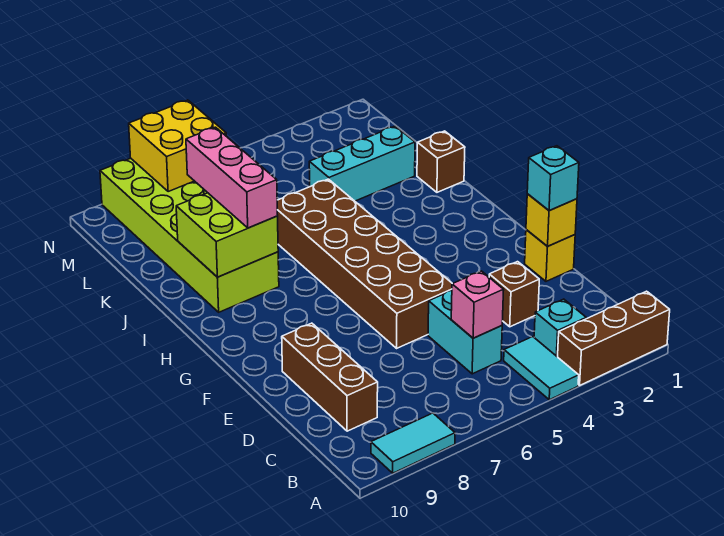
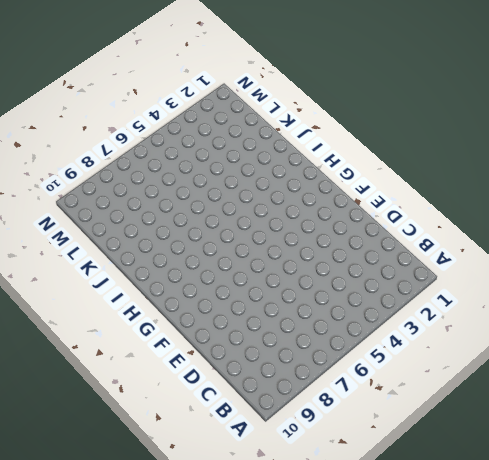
none -> brown brick A1:A3 level 1
none -> cyan tile A4:B4 level 1
none -> cyan tile A8:A9 level 1

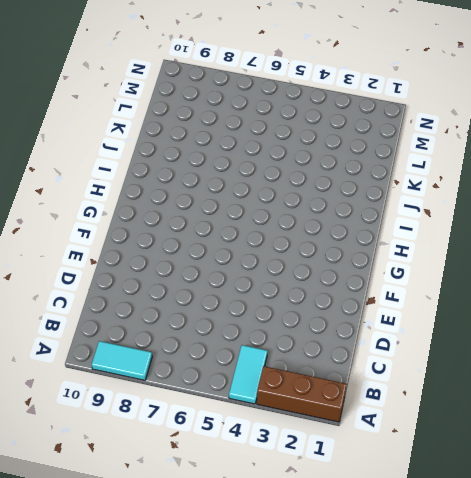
none -> cyan brick B3 level 1
none -> cyan brick C5:D5 level 1
none -> brown brick C9:E9 level 1

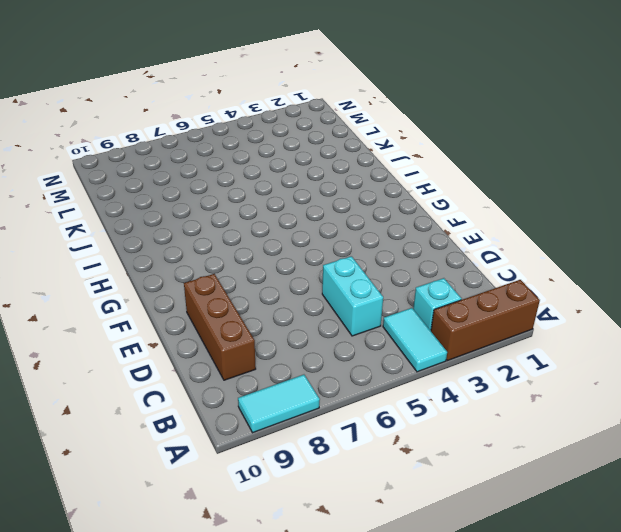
none -> brown brick D3 level 1
none -> yellow brick E1 level 1
none -> brown brick E5:J6 level 1

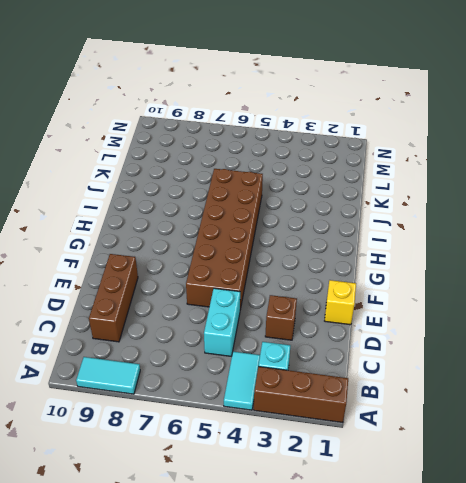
none -> lime brick I8:N9 level 1
none -> brown brick J1 level 1
none -> cyan brick K2:K4 level 1

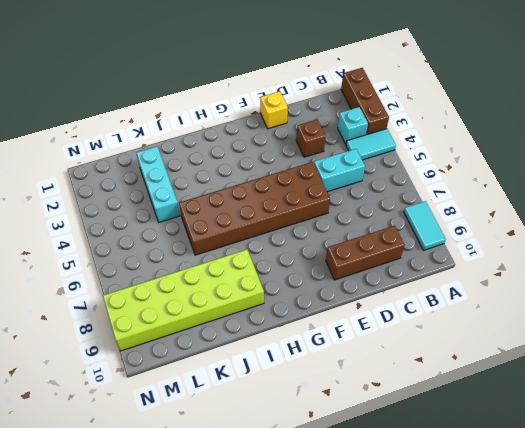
none -> brown brick J1 level 1
none -> pink brick C5 level 2
none -> yellow brick E1 level 2

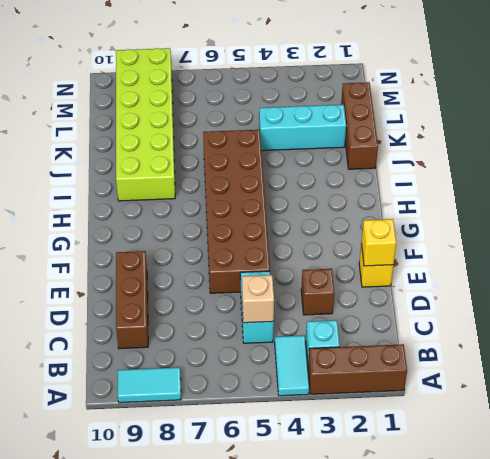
tan brick C5 level 2 -> pink brick C5 level 2
brown brick J1:L1 level 1 -> brown brick J1 level 1
none -> lime brick I8:J9 level 2
none -> yellow brick M7:N8 level 2
none -> cyan brick E1 level 3

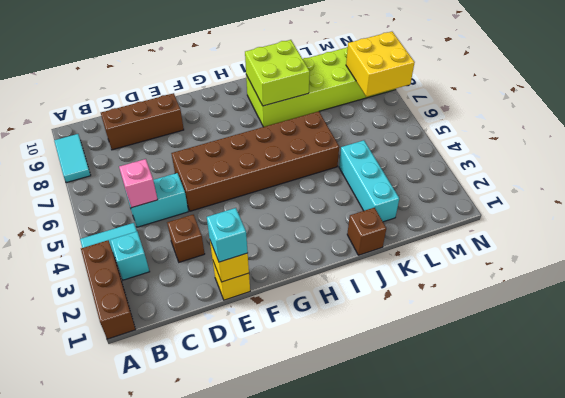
none -> pink brick I8:K8 level 3

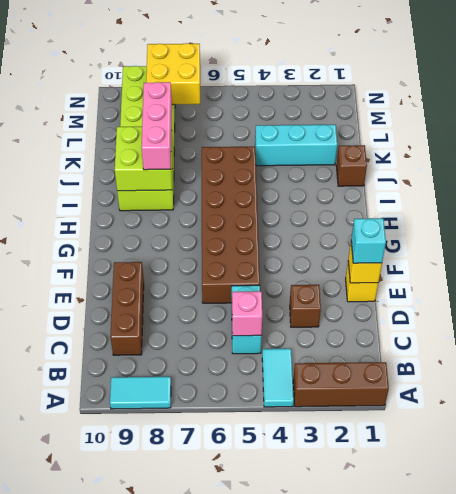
none -> cyan brick B3 level 1

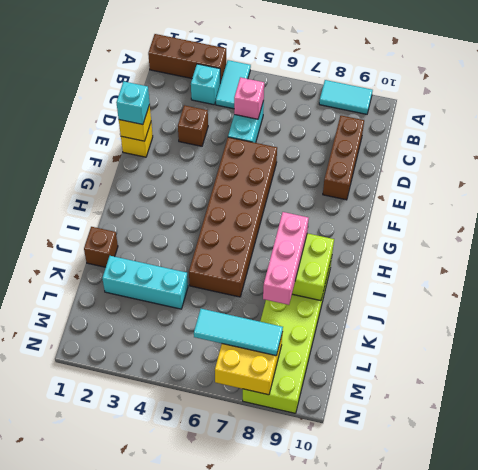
cyan tile M6:M8 level 3 -> none

